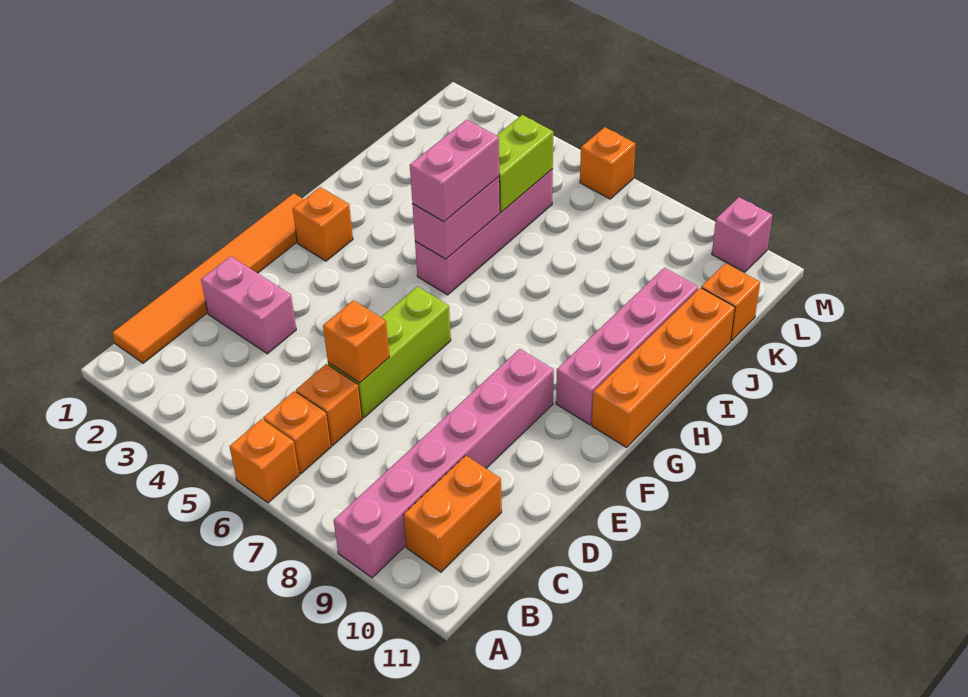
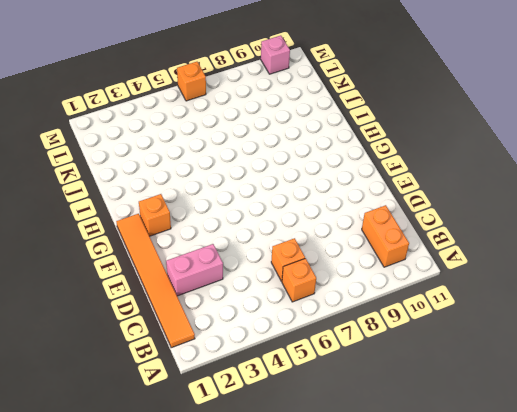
none -> orange brick A6 level 1
none -> pink brick A9:F9 level 1
none -> lime brick D6:F6 level 1

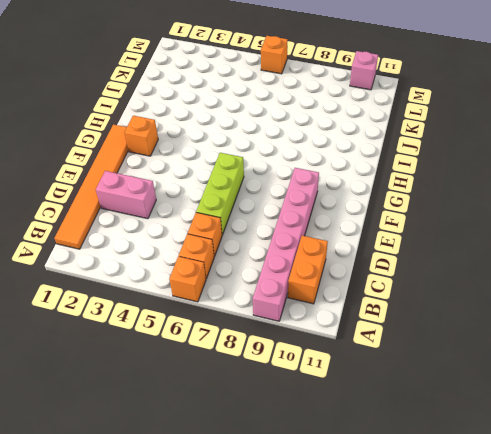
none -> pink brick G10:J10 level 1
none -> orange brick G11:J11 level 1
none -> pink brick H5:K5 level 1

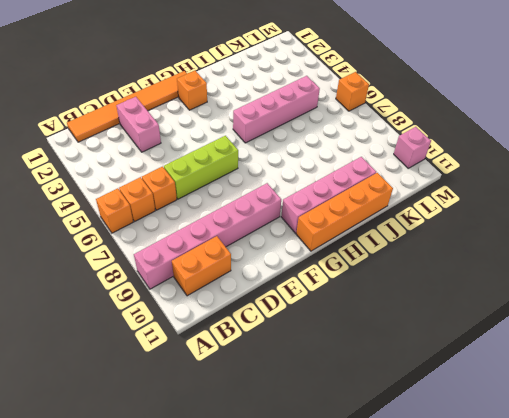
none -> orange brick K11 level 1
none -> orange brick D6 level 2
none -> pink brick H5:I5 level 2

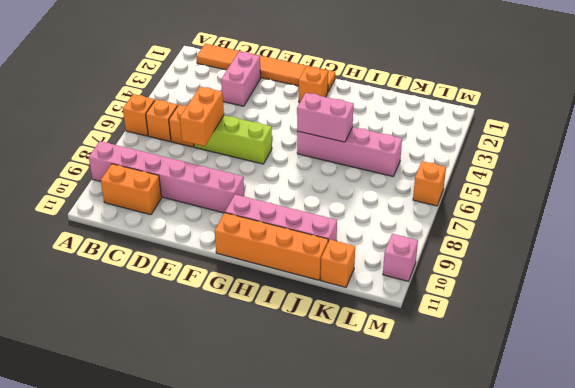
orange brick D6:D7 level 2 -> orange brick D6 level 2
none -> lime brick J5:K5 level 2
none -> pink brick H5:I5 level 3

